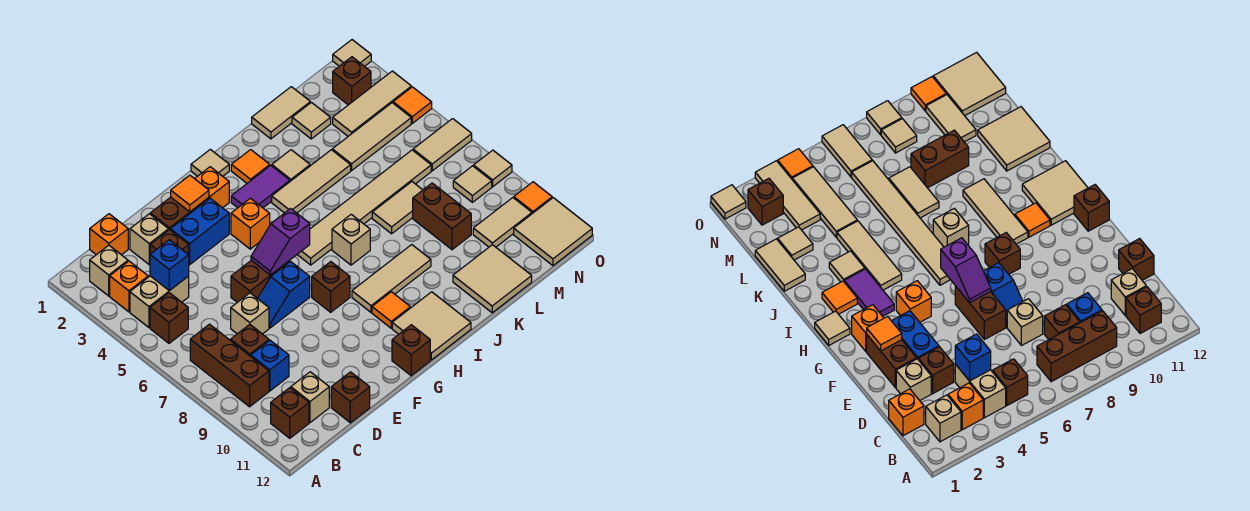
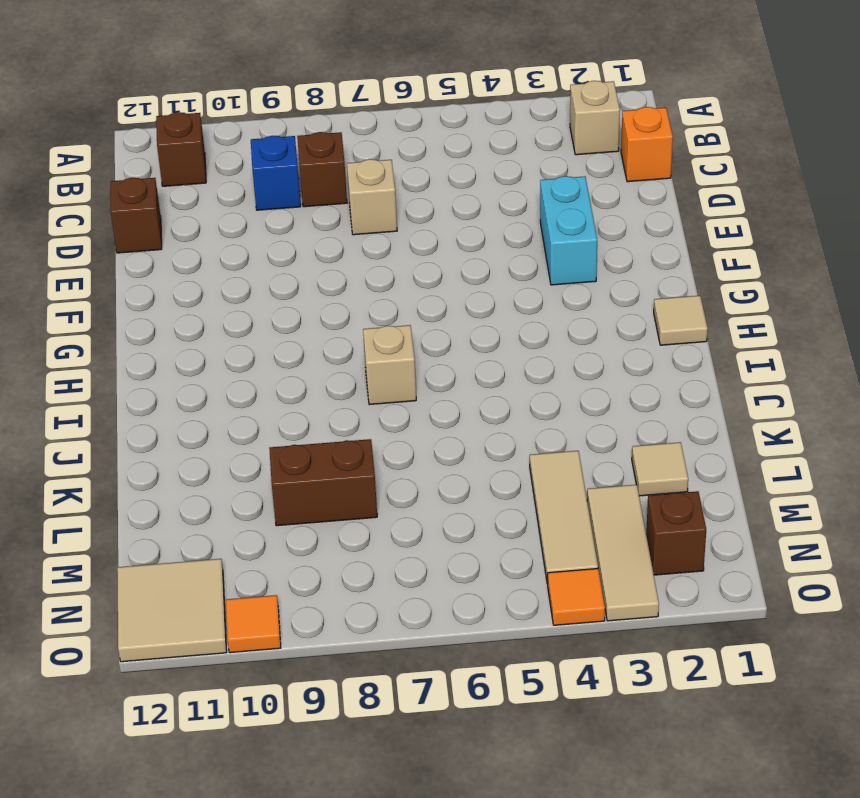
cyan brick E3:F3 level 1 -> blue brick E3:F3 level 1
none -> orange brick B3 level 1
none -> tan brick B4:C4 level 1
none -> brown brick B5 level 1
none -> brown brick B7:B9 level 1

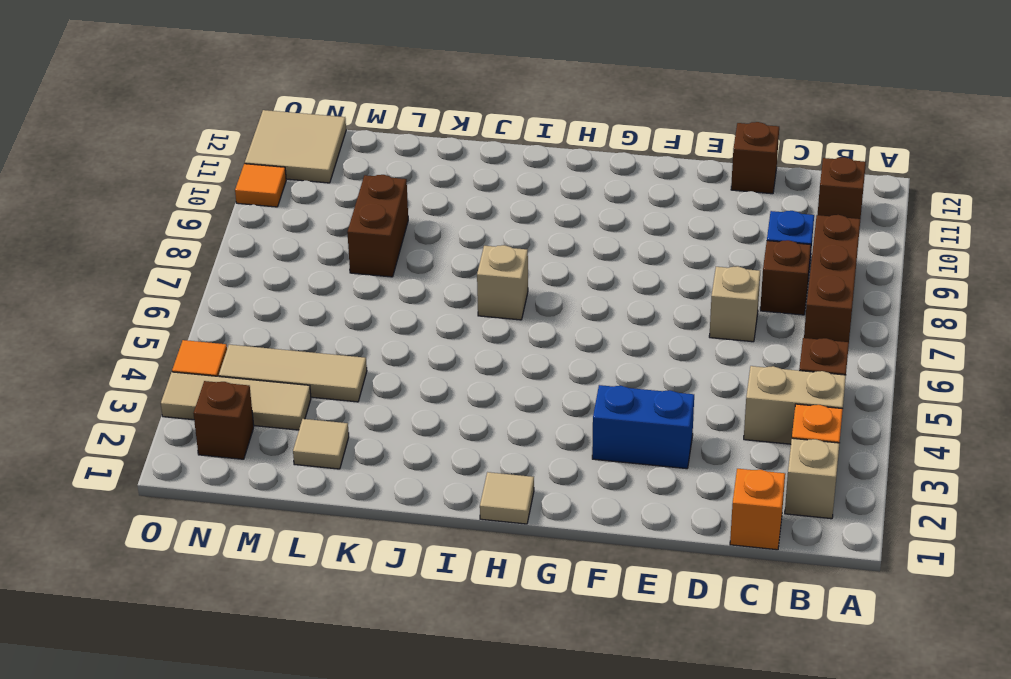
none -> tan brick C11 level 1
none -> tan brick D2 level 1
none -> brown brick D3 level 1
none -> brown brick E2:F2 level 1

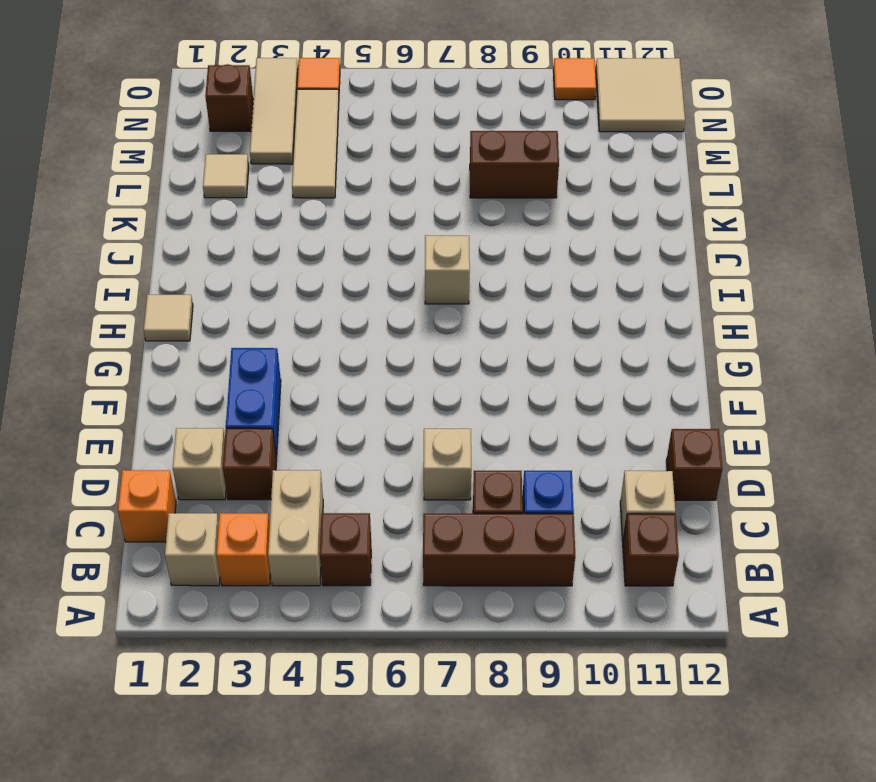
none -> brown brick E2:F2 level 1
none -> brown brick E6:F6 level 1
none -> blue slope E7:F7 level 1 top F
none -> orange brick G2 level 1

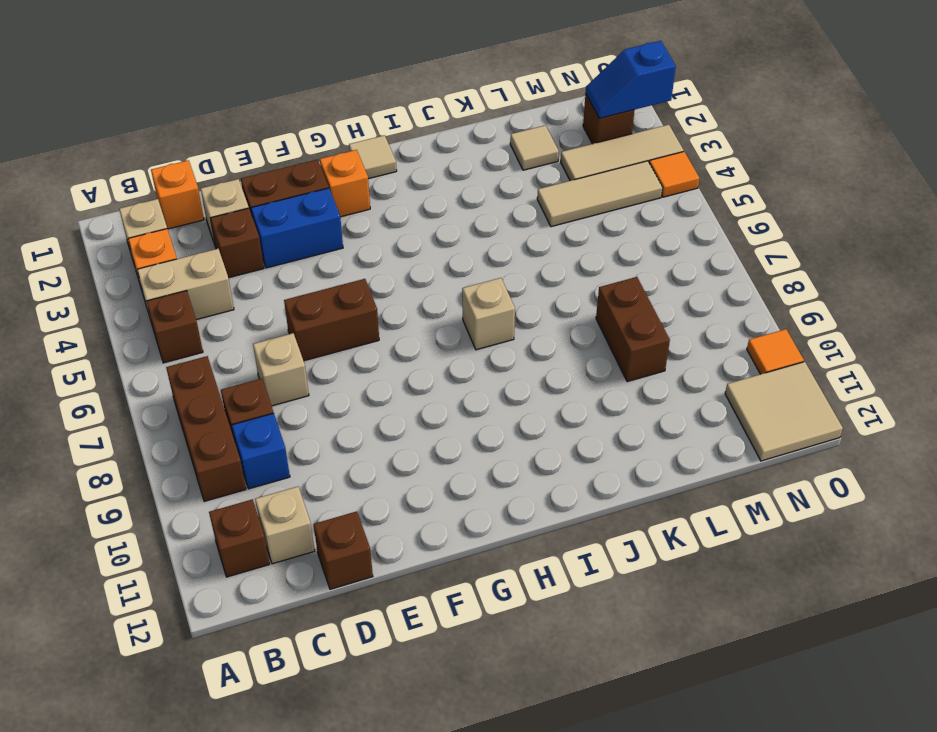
blue slope N2:O2 level 2 top O -> blue slope E7:F7 level 1 top F
none -> orange brick G4 level 1
none -> brown brick G8 level 1
none -> brown brick G12 level 1
none -> purple tile H3:I3 level 1

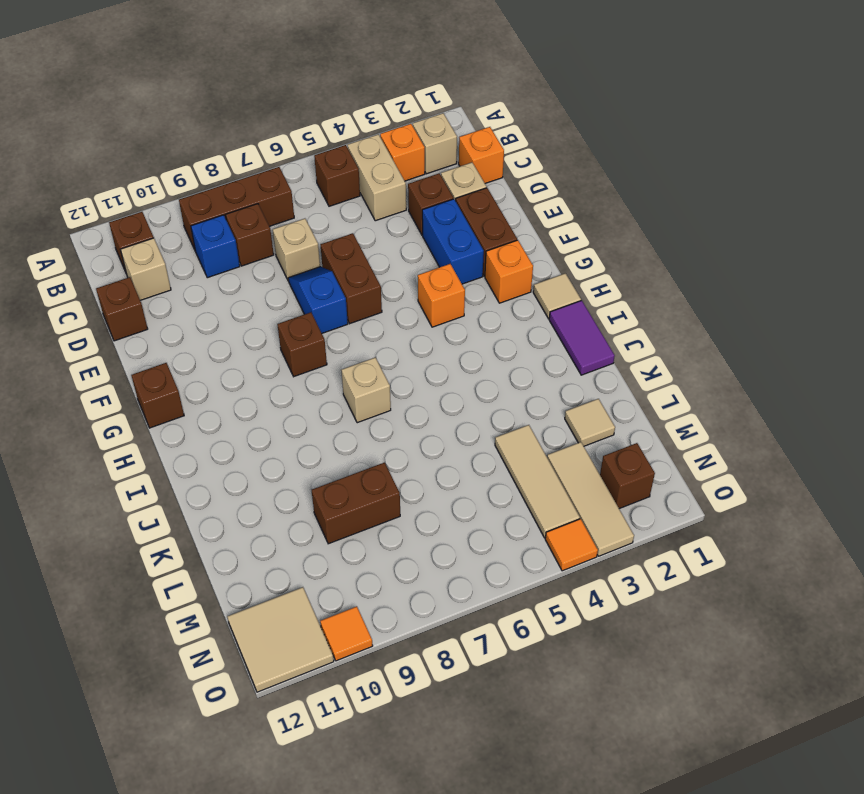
purple tile I1:J1 level 1 -> purple tile H3:I3 level 1
none -> tan tile H6:M6 level 1
none -> tan tile H9:J9 level 1
none -> orange tile H10 level 1
none -> tan tile H11:I12 level 1

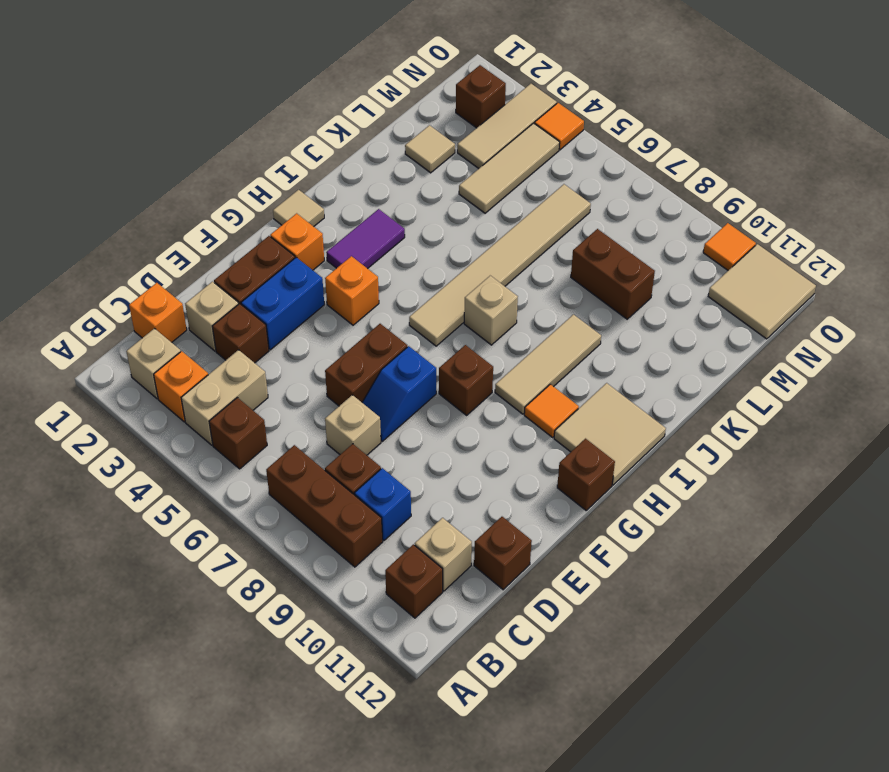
none -> orange tile I2 level 1
none -> tan tile I4:K4 level 1
none -> tan tile J3 level 1
none -> tan tile K1:L1 level 1

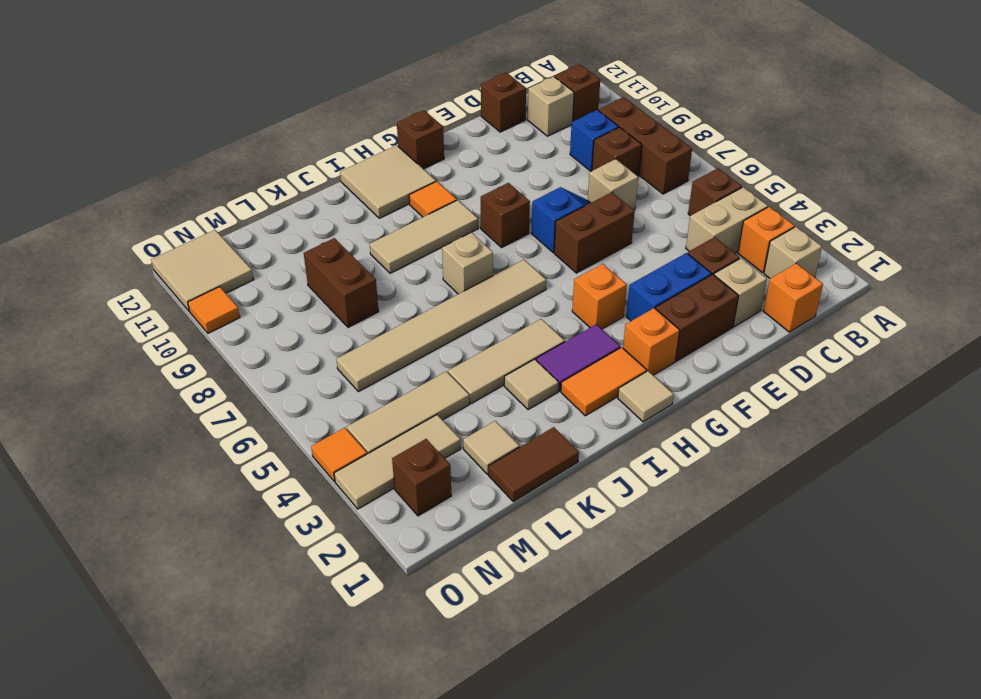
orange tile H2:I2 level 1 -> orange tile I2 level 1
brown tile K1:L1 level 1 -> tan tile K1:L1 level 1
none -> tan tile K7:L7 level 1
none -> tan tile K11:L12 level 1
none -> tan tile M10:N10 level 1
none -> tan tile N6:O6 level 1

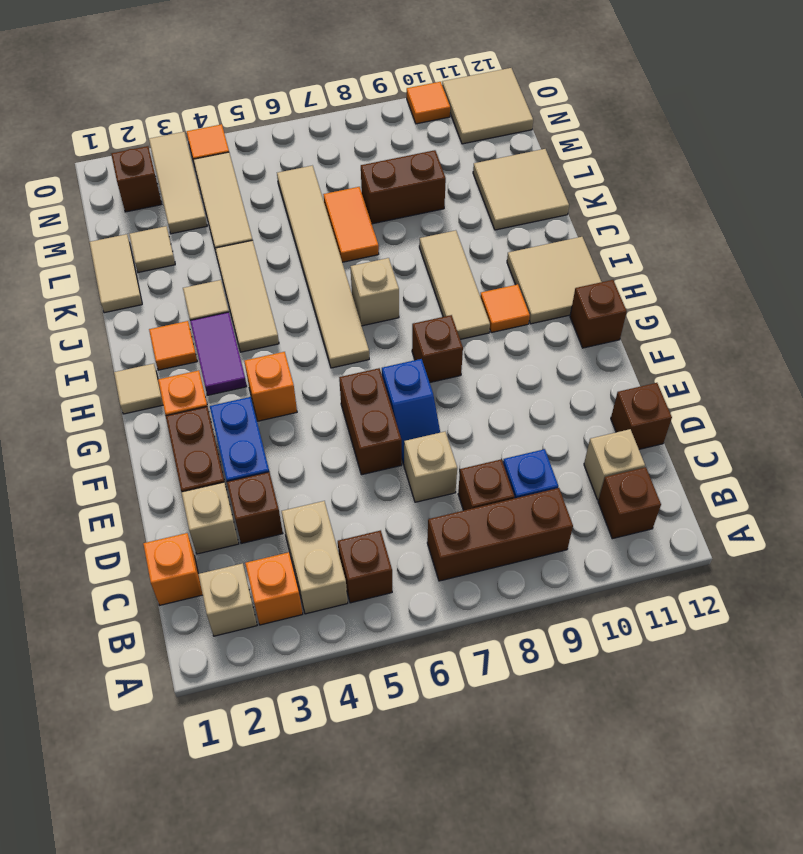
orange tile K7:L7 level 1 -> tan tile K7:L7 level 1
none -> tan tile M10:N10 level 1
none -> tan tile N6:O6 level 1
none -> tan tile N8 level 1
none -> tan tile O1 level 1

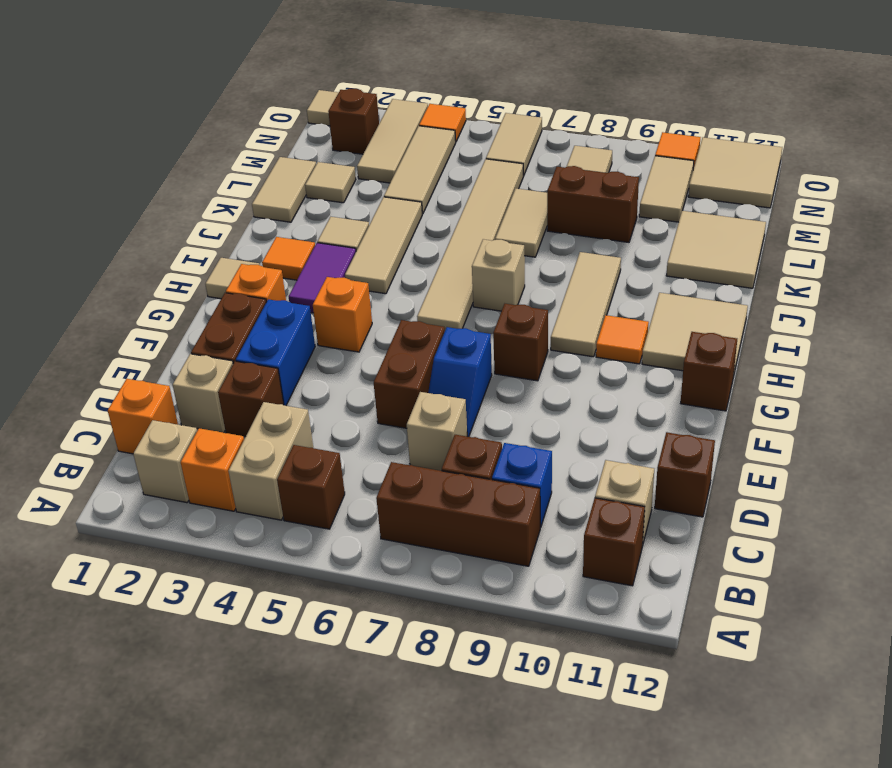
none -> tan tile O8 level 1
none -> blue brick C4 level 2
none -> orange tile F2 level 2
none -> purple slope F6:G6 level 2 top G

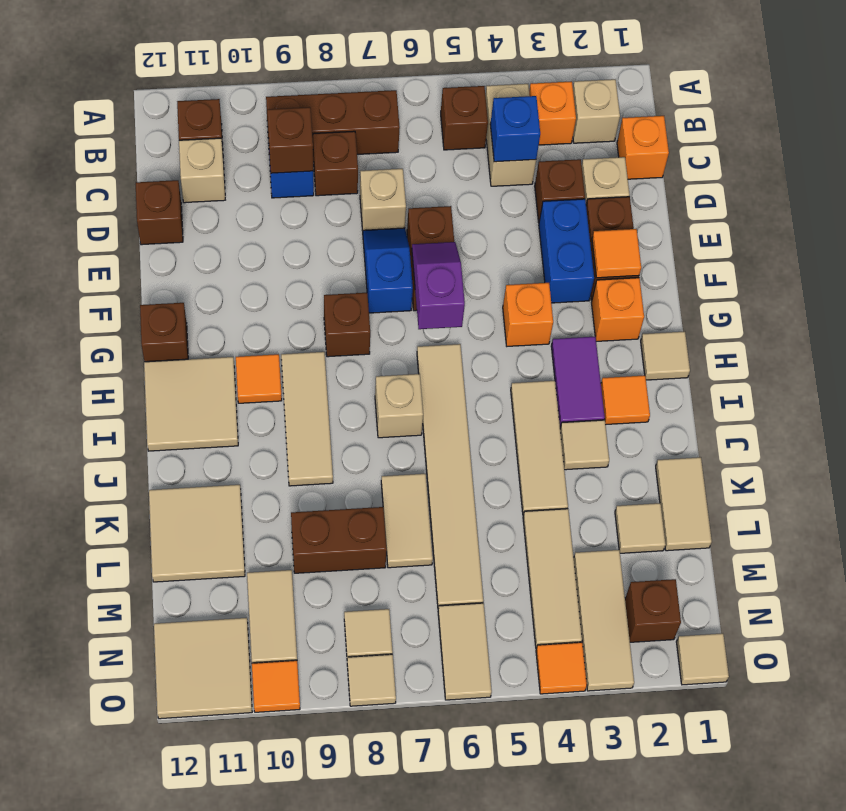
brown brick C9 level 2 -> none

